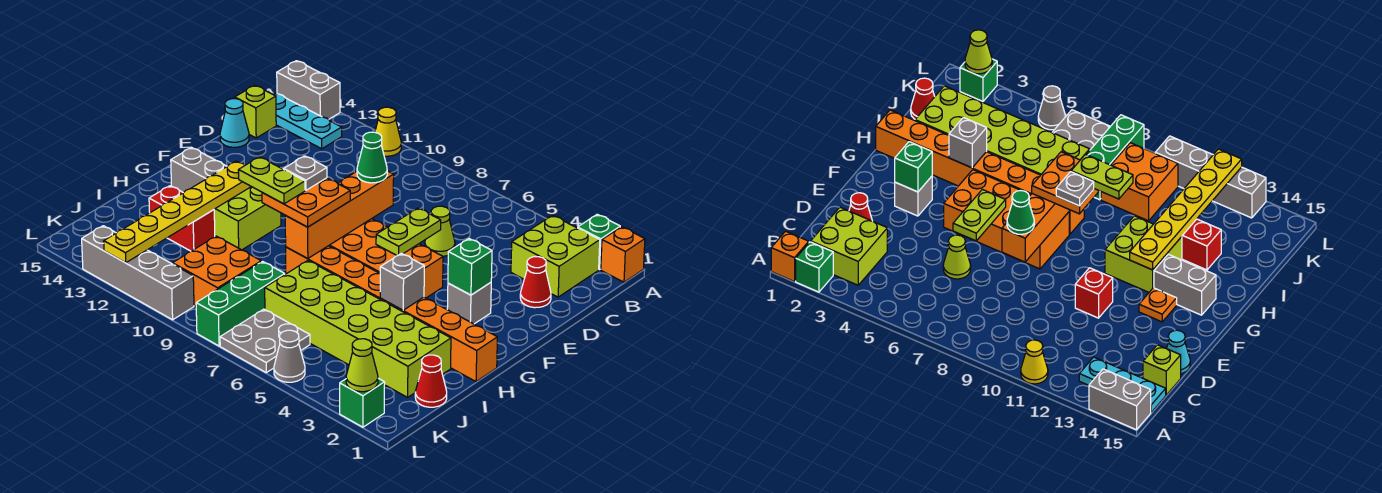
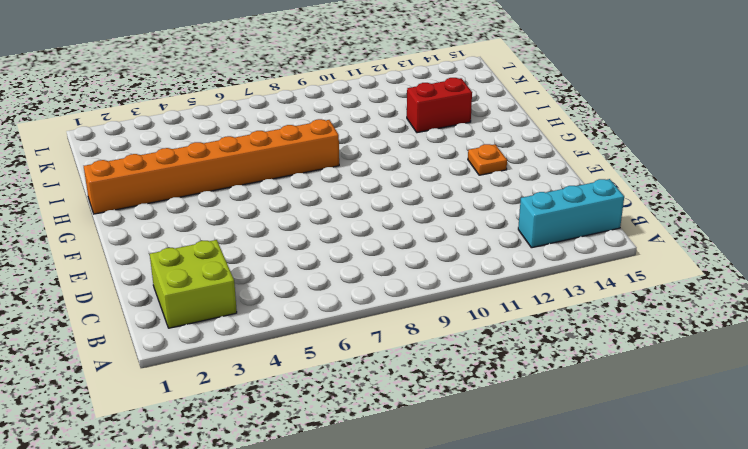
cyan brick B13:B15 level 1 -> cyan plate B13:B15 level 1
none -> orange brick A1 level 1
none -> green brick A2 level 1
none -> yellow cone A11 level 1
none -> grey brick A14:A15 level 1

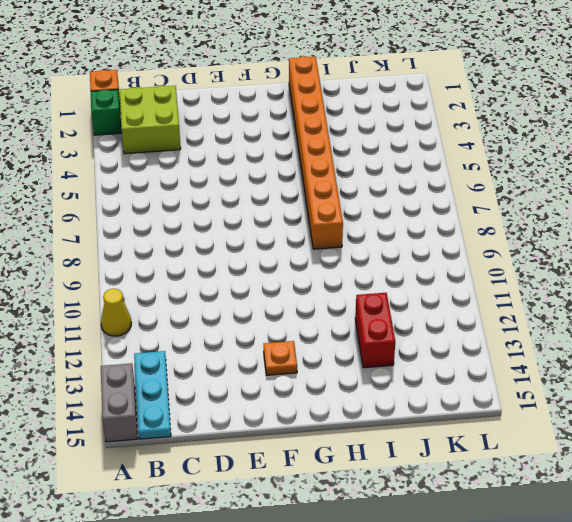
none -> lime brick C15 level 1
none -> red cone D2 level 1
none -> lime cone D6 level 1
none -> cyan cone D15 level 1

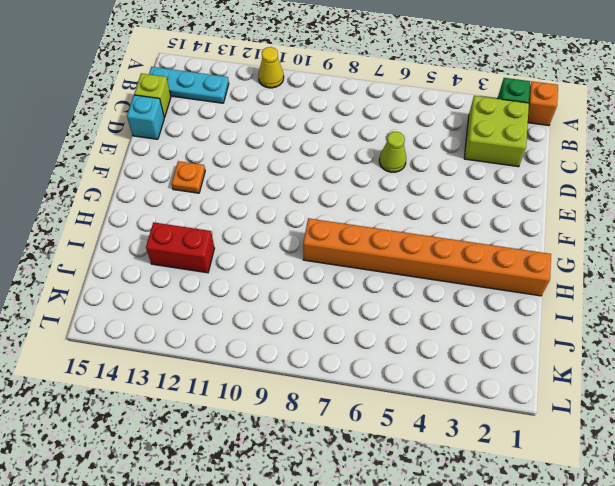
cyan brick D15 level 1 -> cyan cone D15 level 1
none -> grey brick A14:A15 level 1
none -> red cone D2 level 1
none -> red brick E11 level 1
none -> grey brick F3 level 1

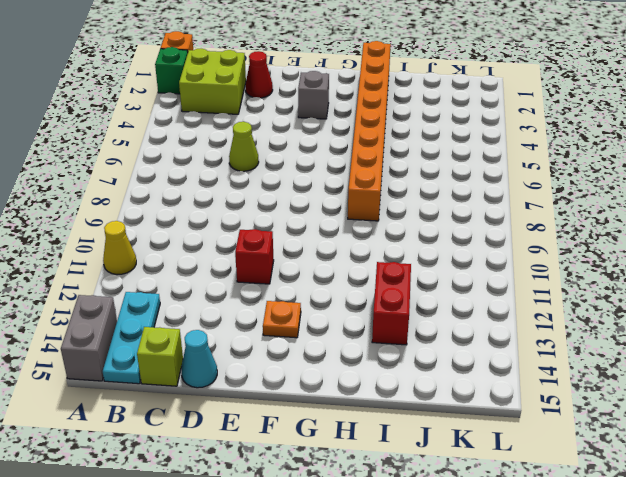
none -> orange brick F5:G8 level 1
none -> lime brick G11:H12 level 1
none -> grey brick G13:G14 level 1
none -> lime brick I2:J7 level 1

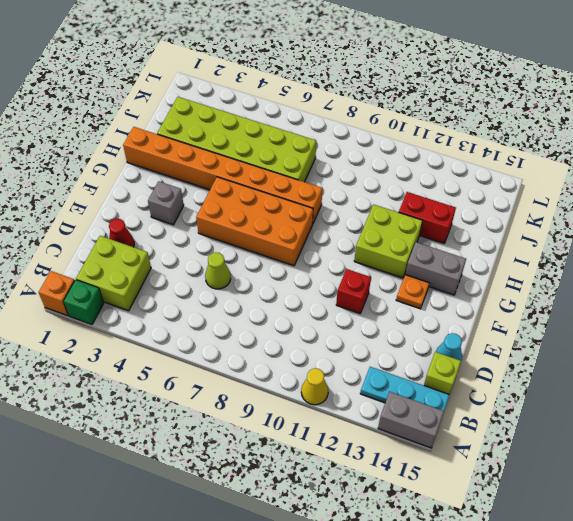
none -> red cone J1 level 1
none -> green brick J8:L8 level 1
none -> orange brick J9:K10 level 1
none -> grey plate K6:L7 level 1

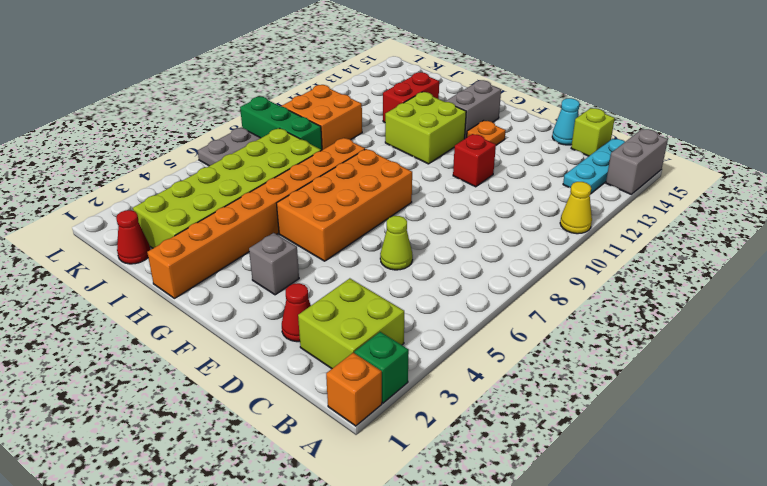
none -> green brick L2 level 1
none -> grey cone L5 level 1
none -> grey brick L10:L13 level 1
none -> lime plate E6:F6 level 2

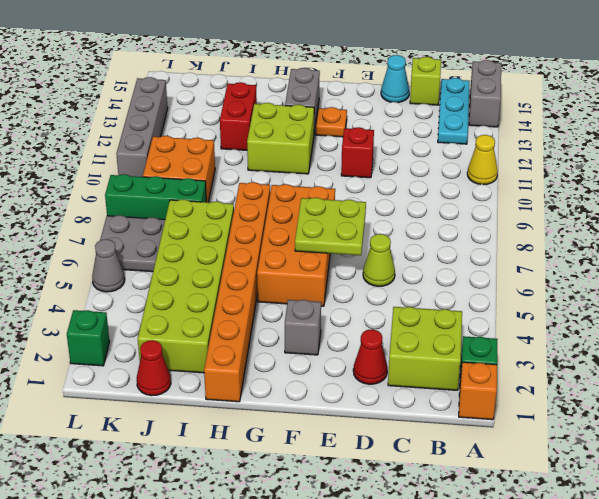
lime plate E6:F7 level 2 -> lime plate E6:F6 level 2
none -> orange brick E8:H8 level 2
none -> green brick F3 level 2
none -> yellow plate G12:L12 level 2
none -> grey brick H4 level 2

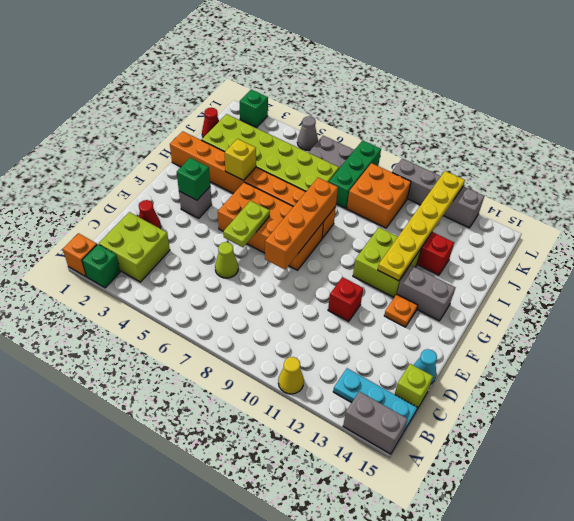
yellow brick H4 level 2 -> grey brick H4 level 2
none -> lime cone L2 level 2
none -> green cone E8 level 3
none -> orange plate G8:H9 level 3
none -> grey plate G9 level 4

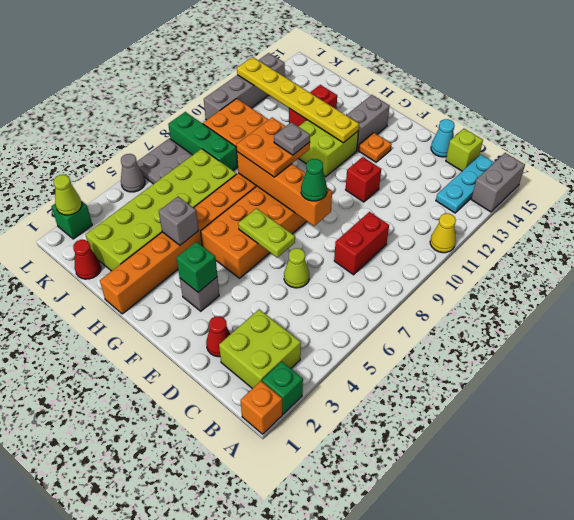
red brick C8:C9 level 1 -> none
none -> lime plate H9:H10 level 4

